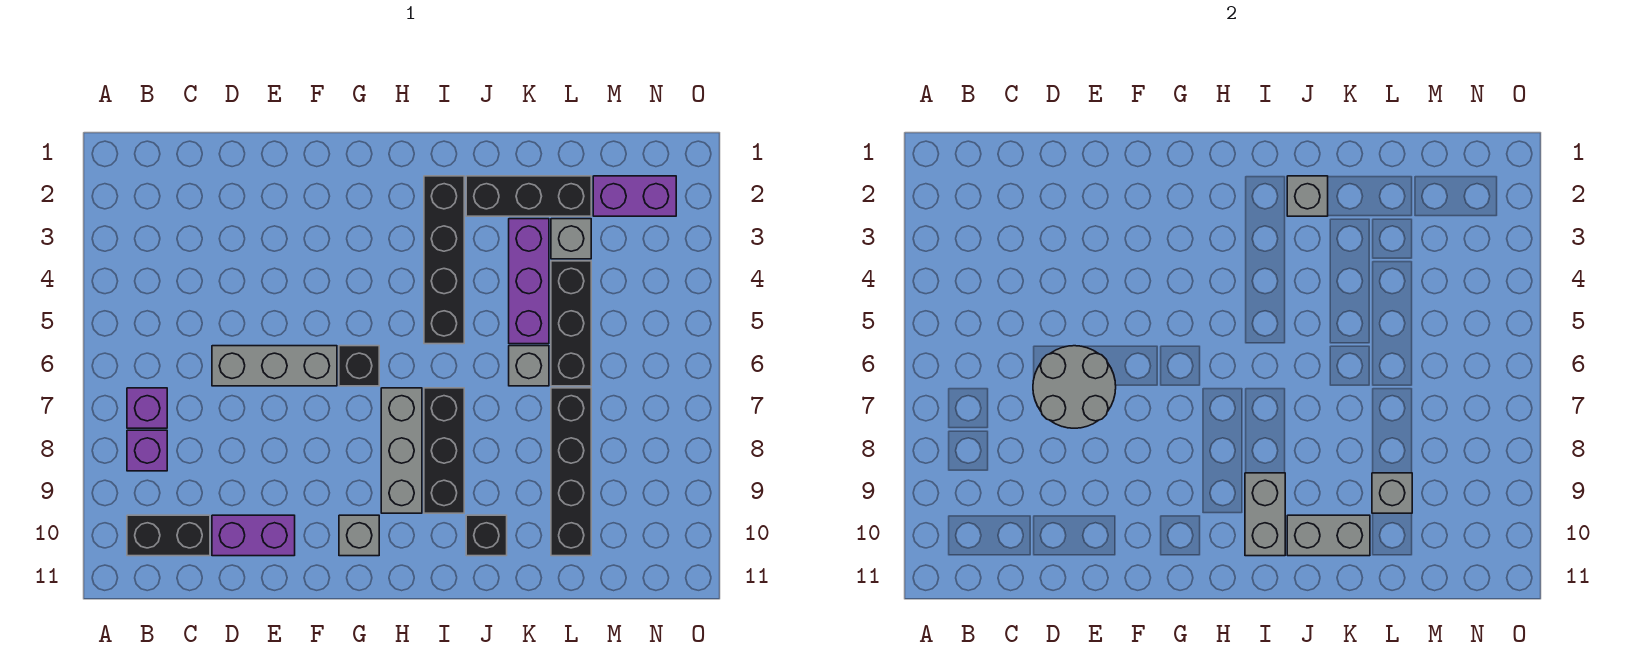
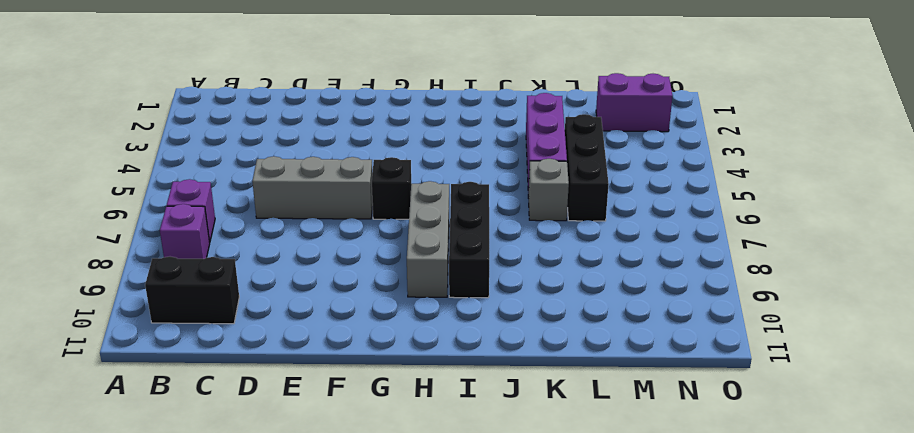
none -> purple brick D10:E10 level 1
none -> grey brick G10 level 1
none -> black brick I2:I5 level 1

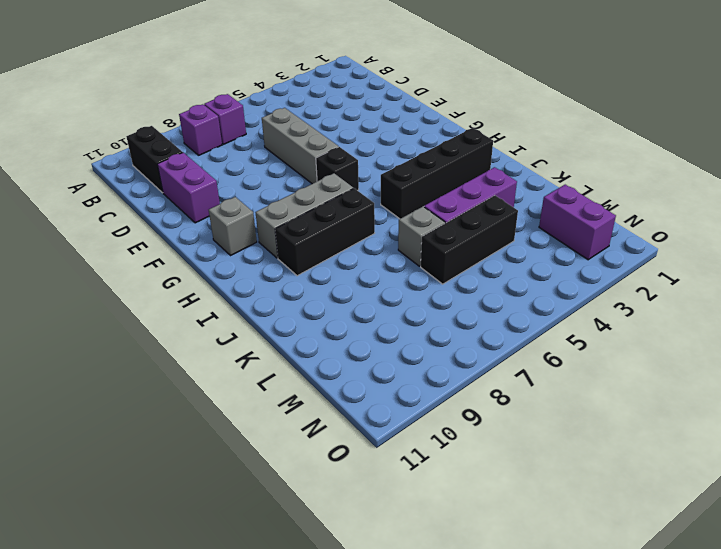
none -> black brick J2:L2 level 1
none -> black brick J10 level 1
none -> grey brick L3 level 1

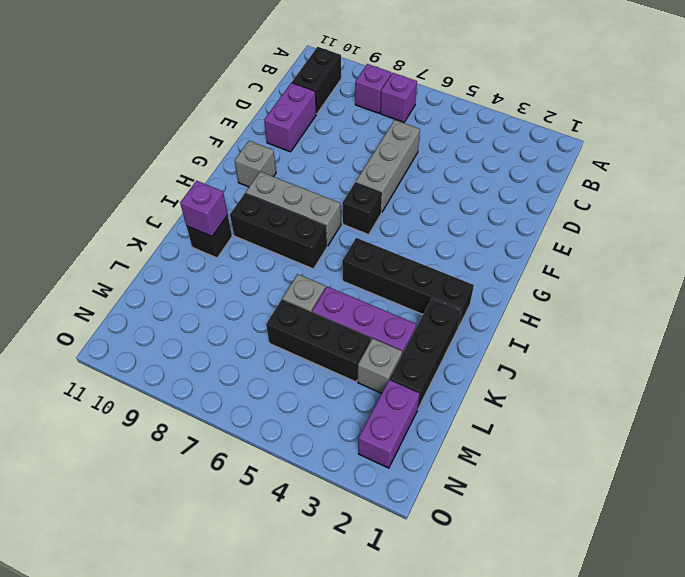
purple brick J10 level 2 -> grey brick J10:K10 level 2
none -> black brick L7:L10 level 1
none -> grey round brick D6:E7 level 2
none -> grey brick I9:I10 level 2

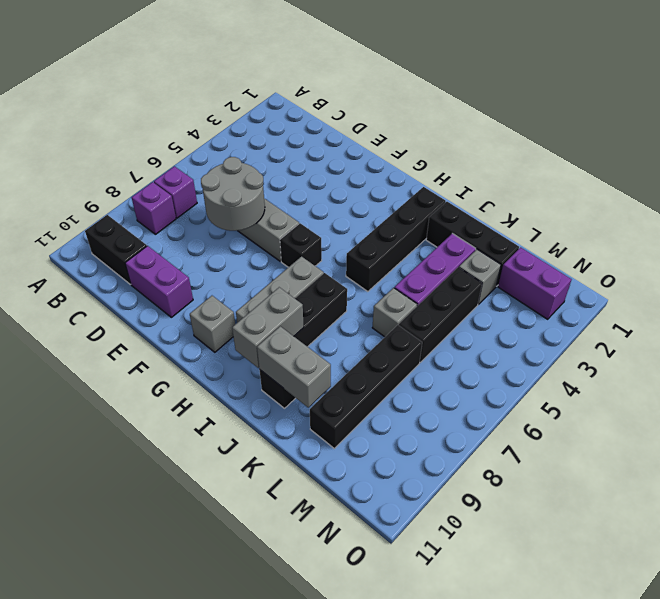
none -> grey brick J2 level 2
none -> grey brick L9 level 2

